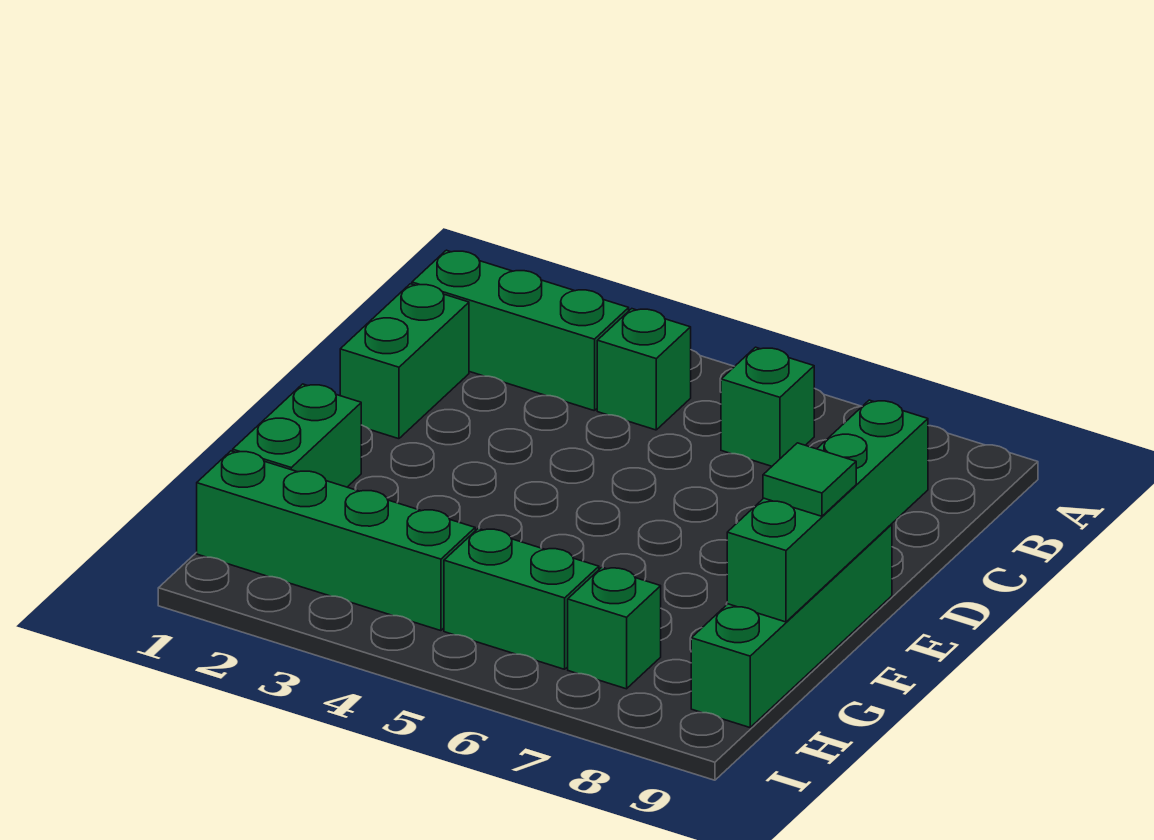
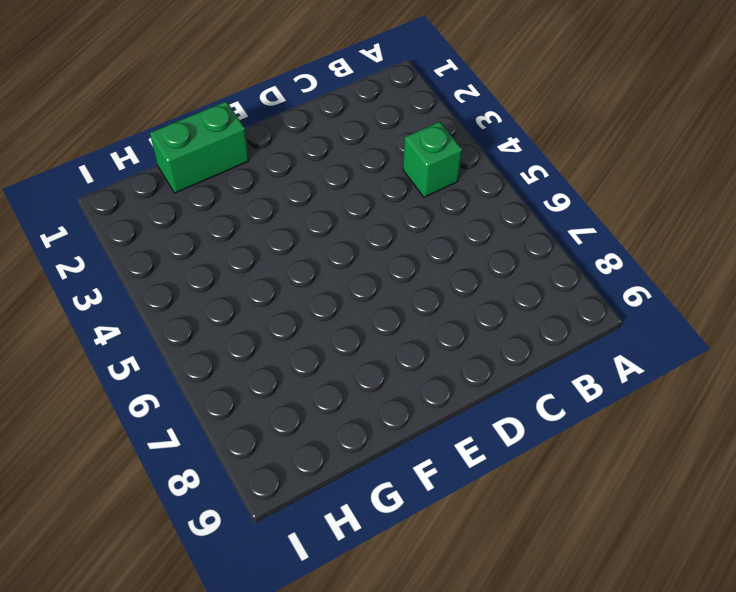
none -> green brick B1:B3 level 1
none -> green brick B6 level 1

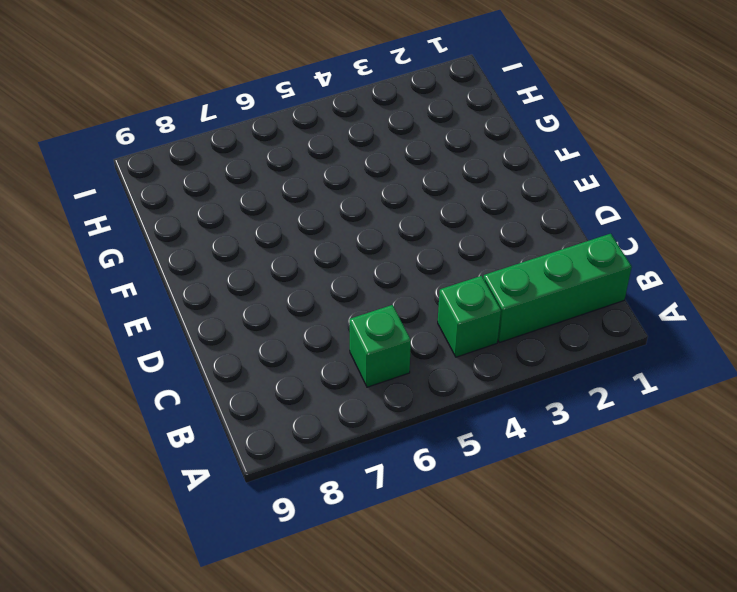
none -> green brick C1:D1 level 1
none -> green brick E9:H9 level 1

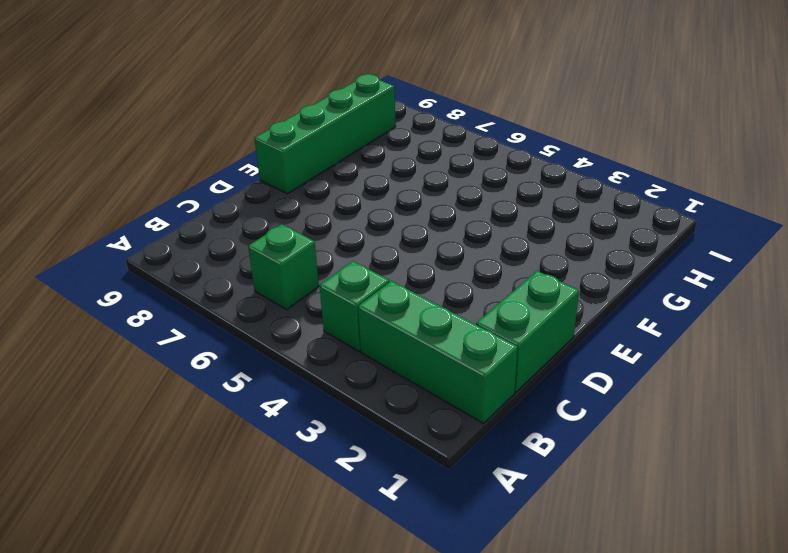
none -> green brick F1:G1 level 1
none -> green brick H1:H4 level 1

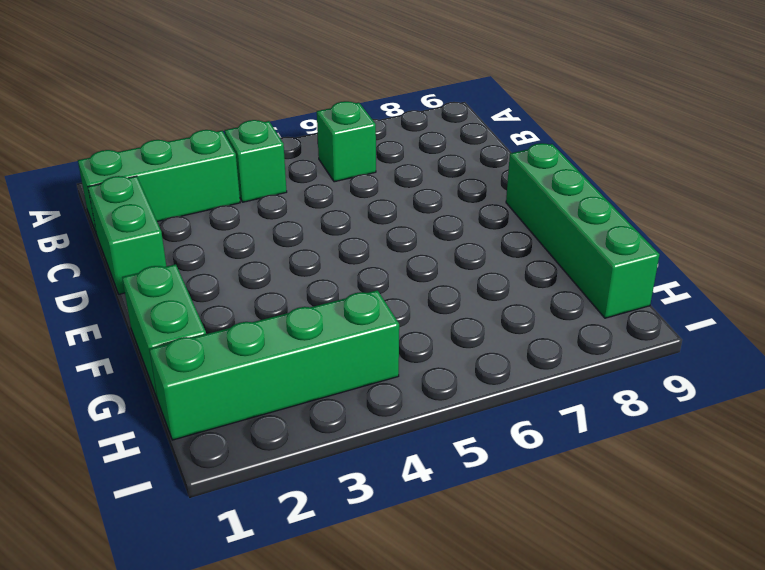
none -> green brick H5:H6 level 1
none -> green brick H7 level 1

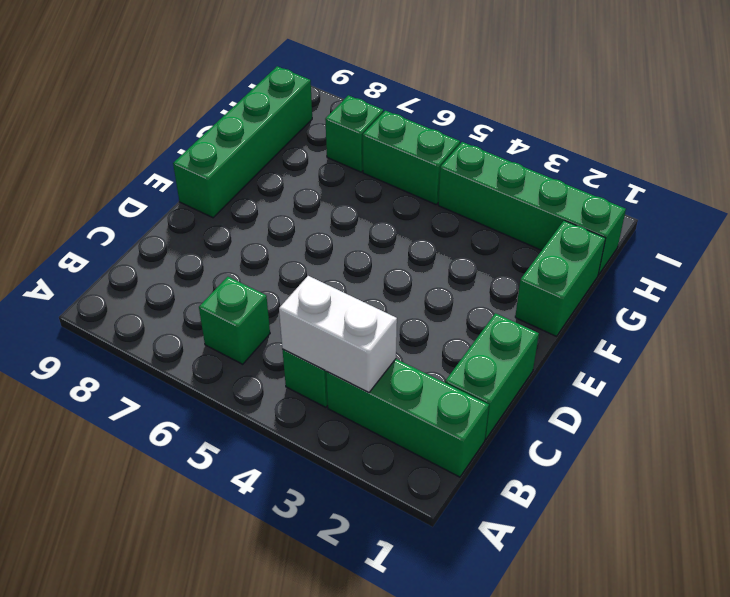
white brick B3:B4 level 2 -> none
none -> green brick D9:G9 level 2
none -> green tile F9 level 3

